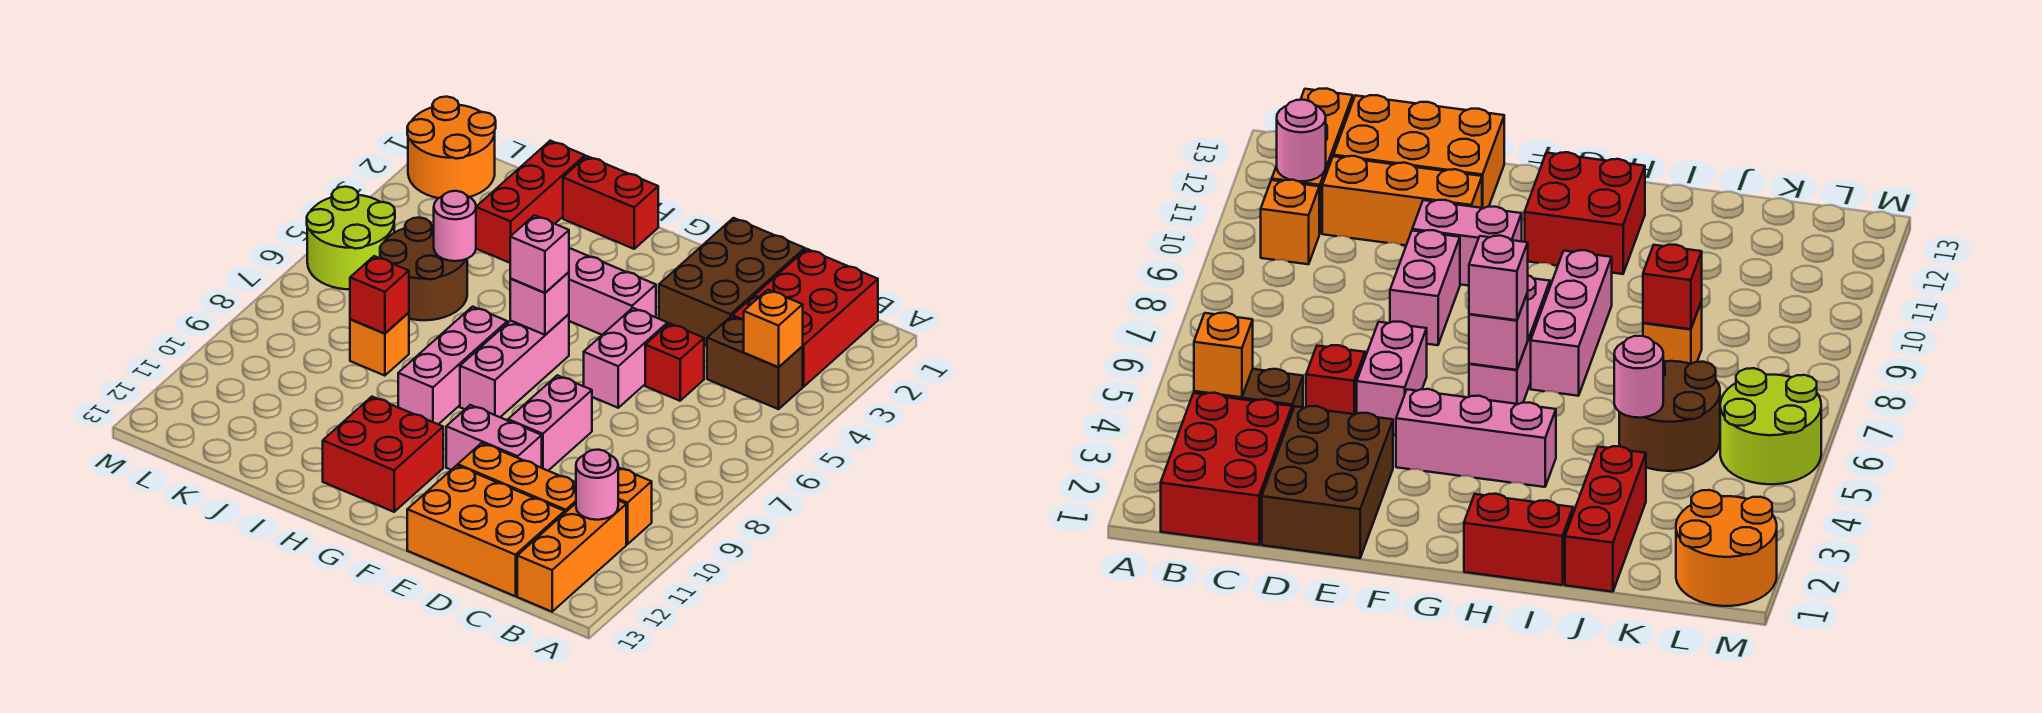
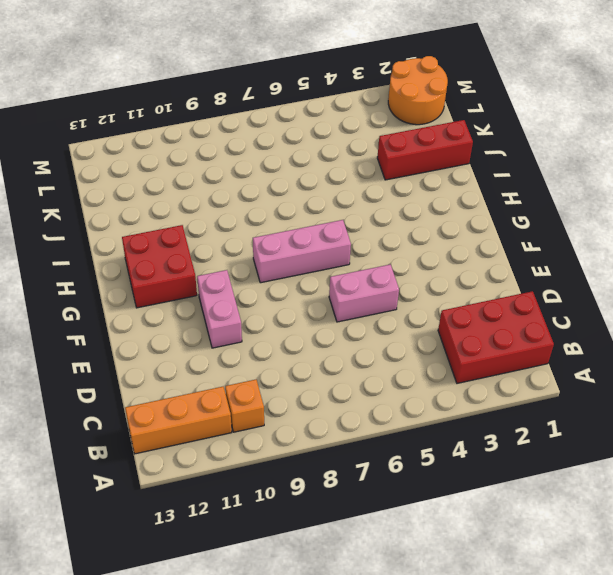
none -> brown brick B4:C4 level 1
none -> orange brick C11:E11 level 1
none -> orange brick C12:E13 level 1

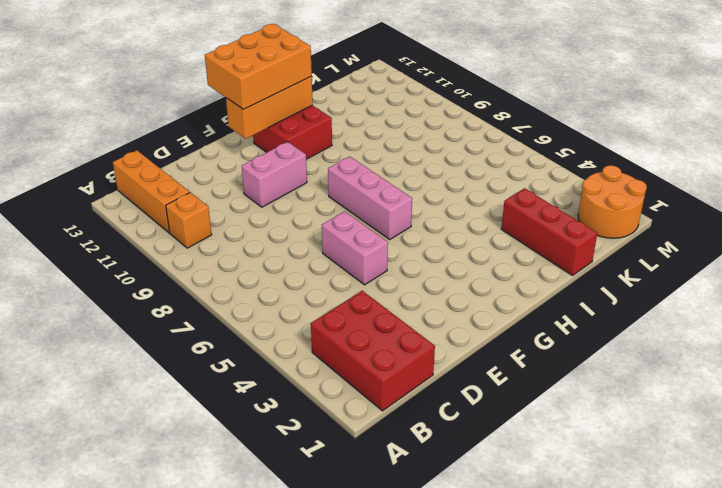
orange brick F12:H12 level 2 -> orange brick C11:E11 level 1
orange brick F12:H13 level 3 -> orange brick C12:E13 level 1
none -> brown brick B4:C4 level 1
none -> brown brick D1:E3 level 1
none -> red brick D5 level 1

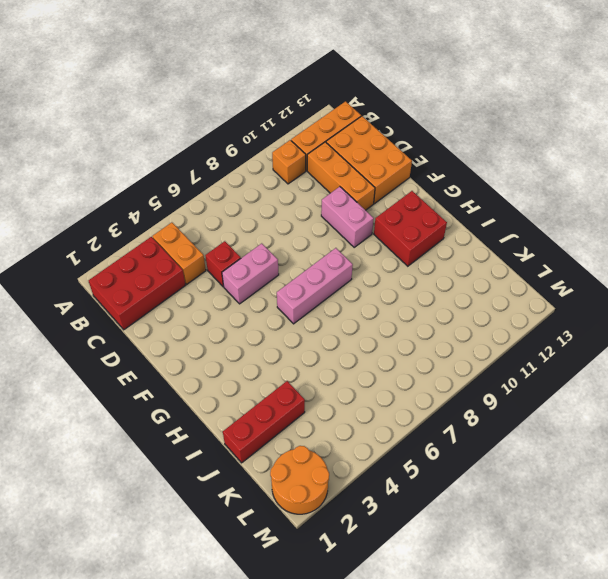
orange brick B4:C4 level 1 -> brown brick B4:C4 level 1
none -> brown brick D1:E3 level 1
none -> pink brick E8:E9 level 1
none -> pink brick F4:H4 level 1

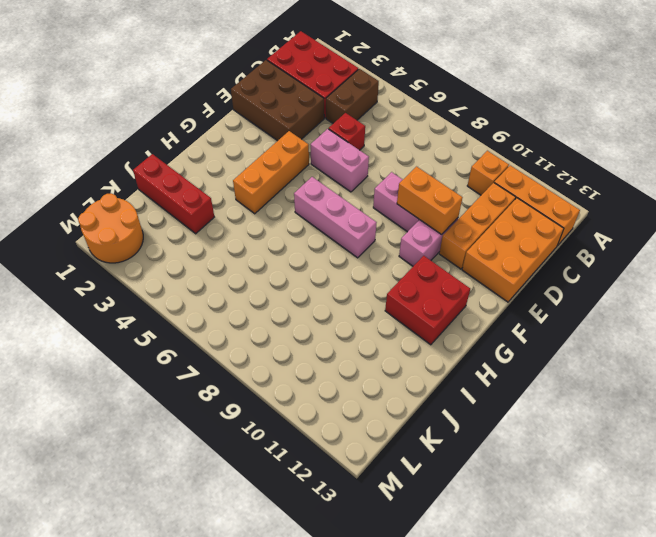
orange brick E9:E10 level 2 -> none
orange brick F4:H4 level 1 -> pink brick F4:H4 level 1
none -> red brick H1:I1 level 1
none -> pink brick H7:H9 level 1
none -> brown round brick J5:K6 level 1

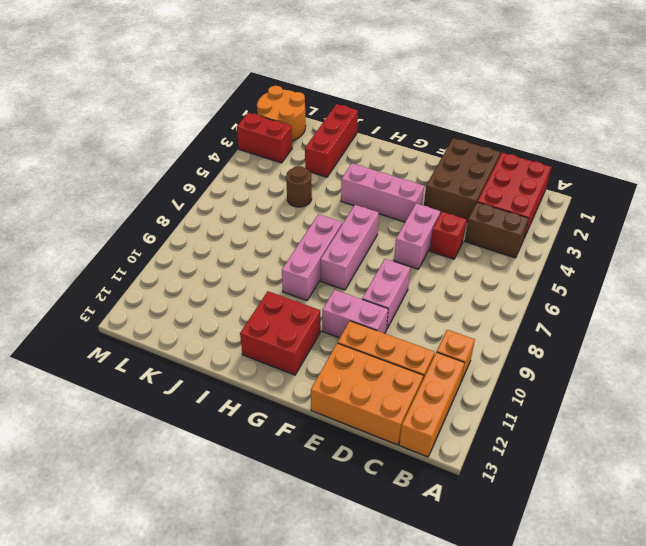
brown round brick J5 level 1 -> brown round brick J5:K6 level 1
red brick L3:M3 level 1 -> red brick H1:I1 level 1
none -> orange brick J8 level 1
none -> lime round brick L5:M6 level 1
none -> orange brick B4 level 2

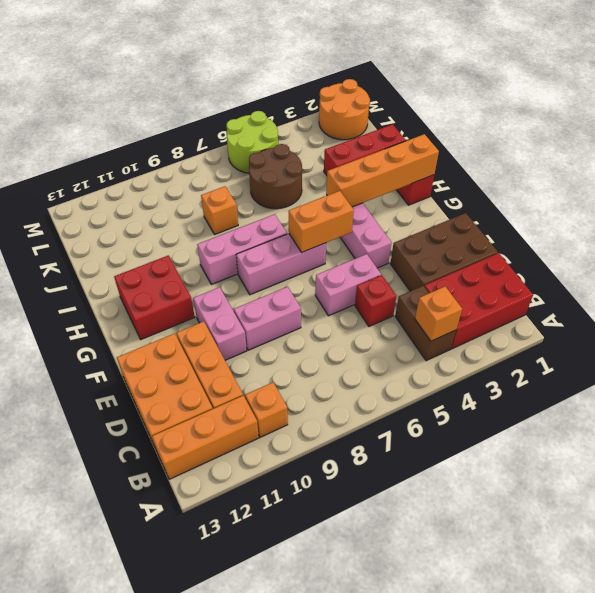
orange brick G5:G6 level 2 -> pink brick G6 level 2
orange brick H1:H4 level 2 -> none
none -> pink round brick B11 level 2
none -> pink round brick J5 level 2
none -> red brick J8 level 2

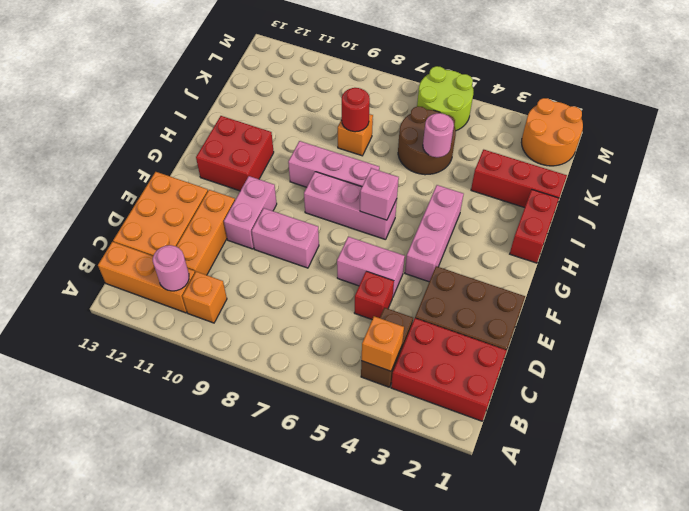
red round brick J8 level 2 -> red brick J8 level 2
none -> pink brick G6 level 3

